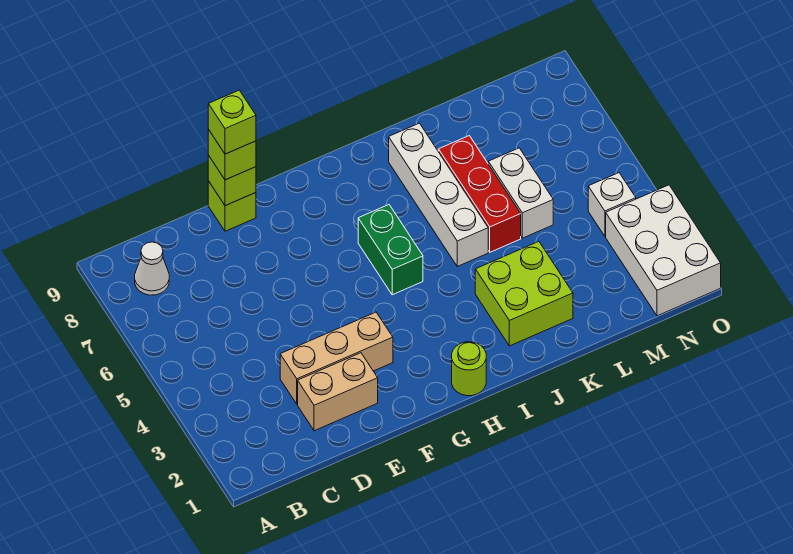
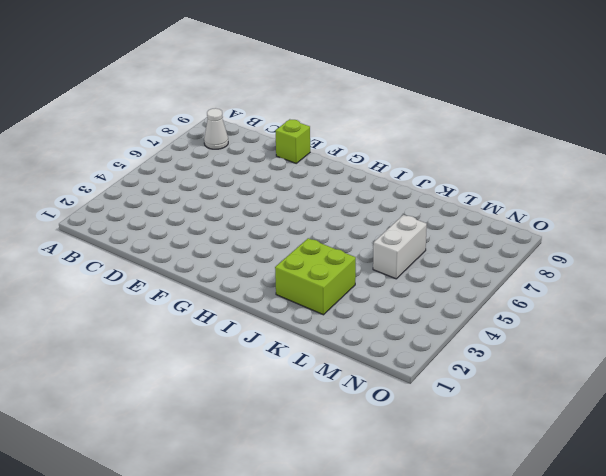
none -> tan brick D2:E2 level 1
none -> tan brick D3:F3 level 1
none -> lime round brick H1 level 1

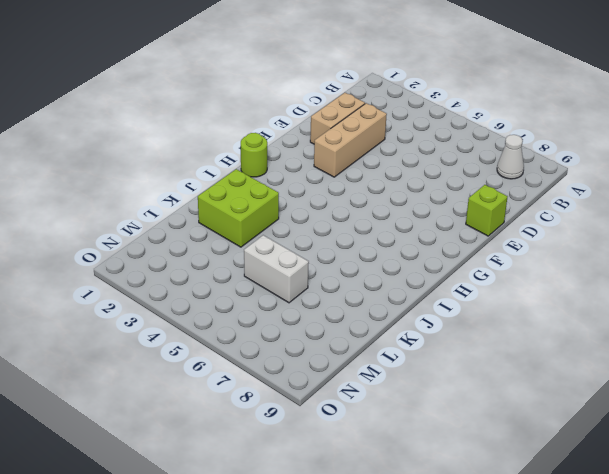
none -> green brick H5:H6 level 1
none -> white brick J5:J8 level 1
none -> red brick K5:K7 level 1

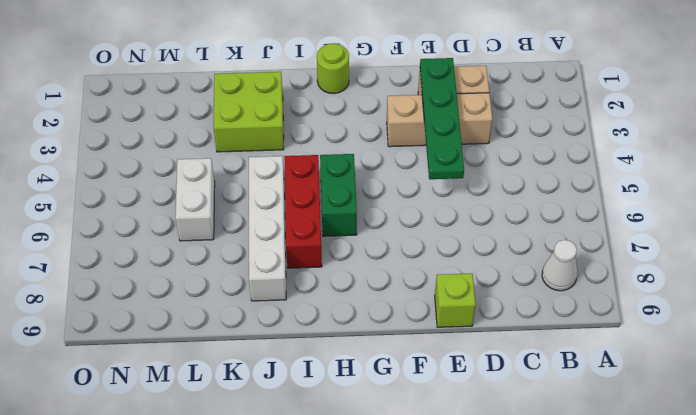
green plate E2:E5 level 2 -> none
red brick I5:I7 level 1 -> red brick K5:K7 level 1
none -> white brick N1:O3 level 1
none -> white brick N4 level 1
none -> lime brick E9 level 2

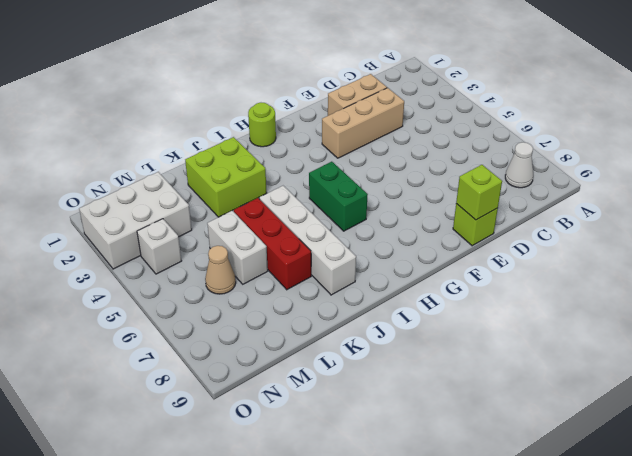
white brick M2:O3 level 1 -> white brick N1:O3 level 1
tan cone M6 level 1 -> none
none -> lime brick E9 level 3
none -> lime brick E9 level 4

